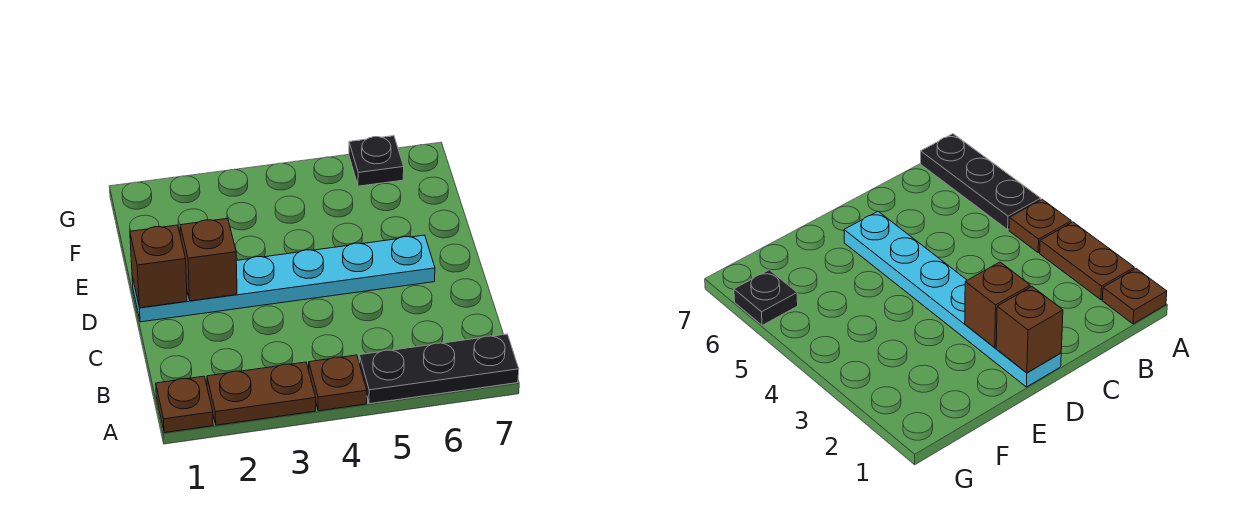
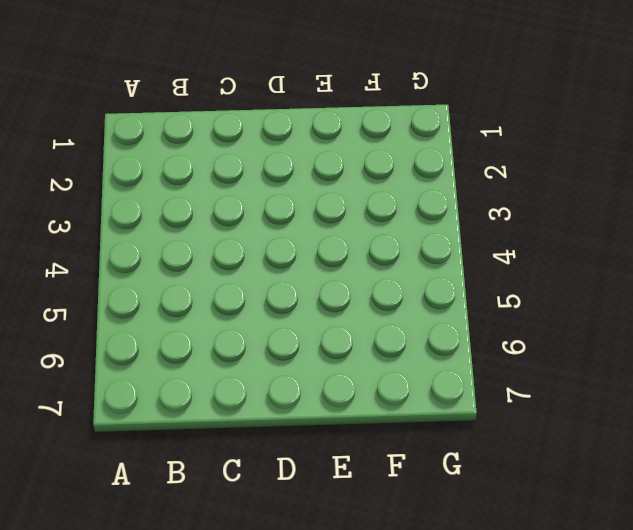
none -> brown plate A1 level 1
none -> brown plate A2:A3 level 1

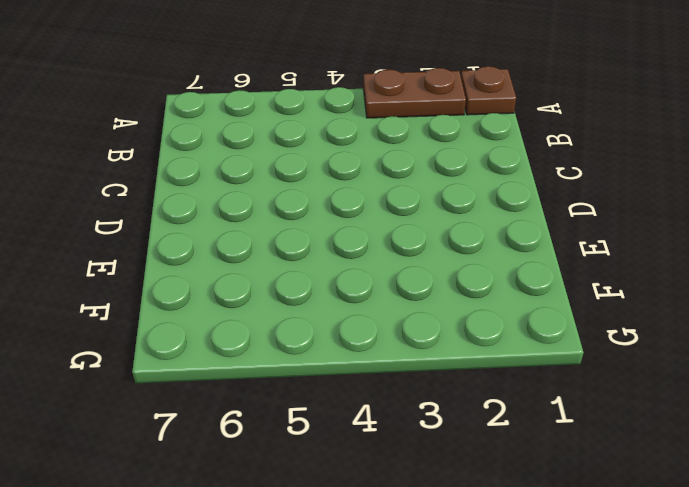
none -> brown plate A4 level 1
none -> black plate A5:A7 level 1

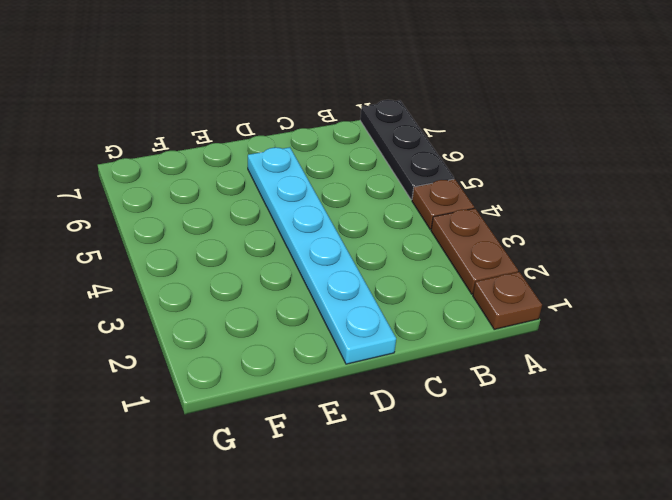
none -> black plate G6 level 1
none -> brown brick D1 level 2

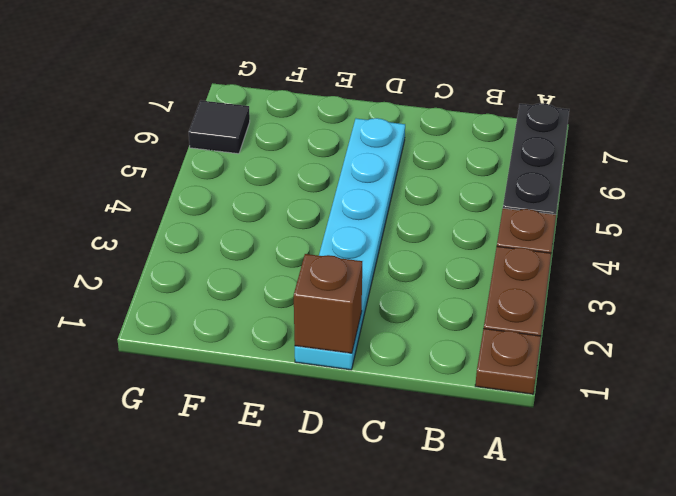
black tile G6 level 1 -> black plate G6 level 1
none -> brown brick D2 level 2

